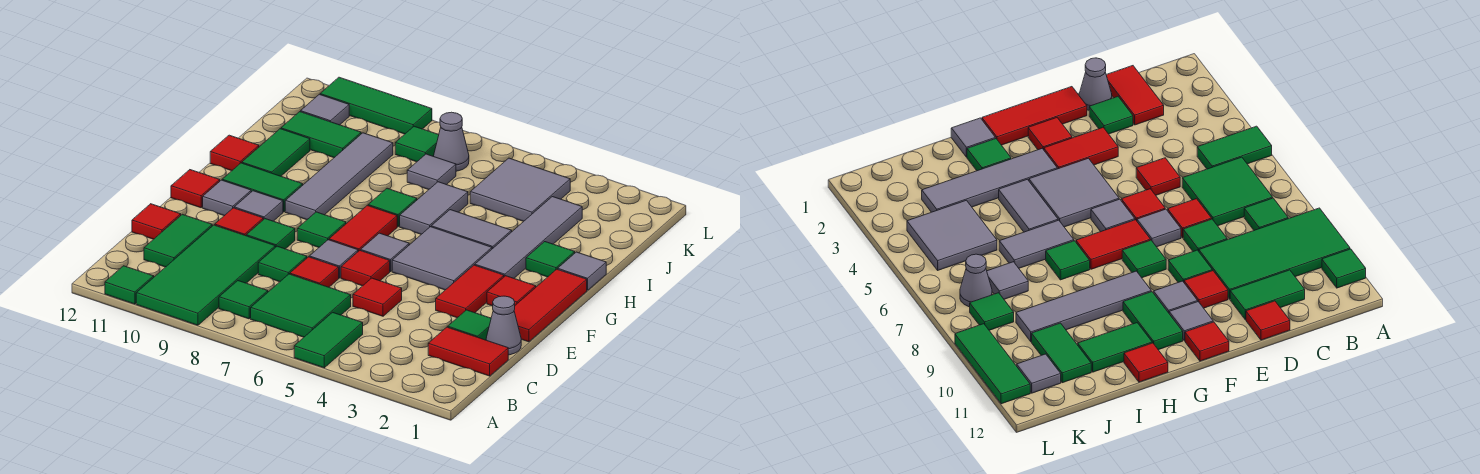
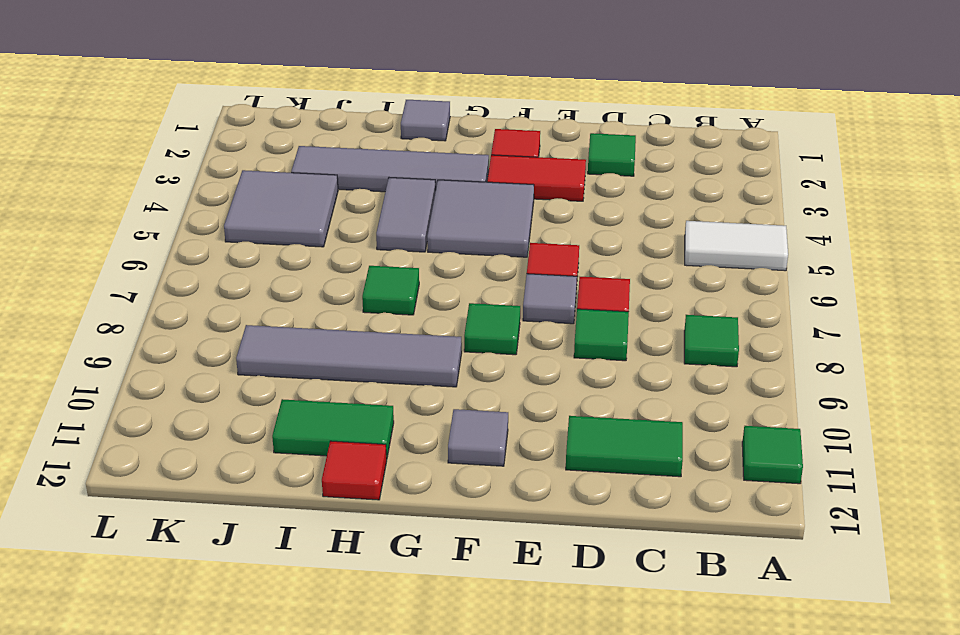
white tile A5:B5 level 1 -> green tile A5:B5 level 1
none -> green tile A9:D10 level 1
none -> green tile B6:C7 level 1
none -> red tile C1:C2 level 1
none -> grey cone D1 level 1

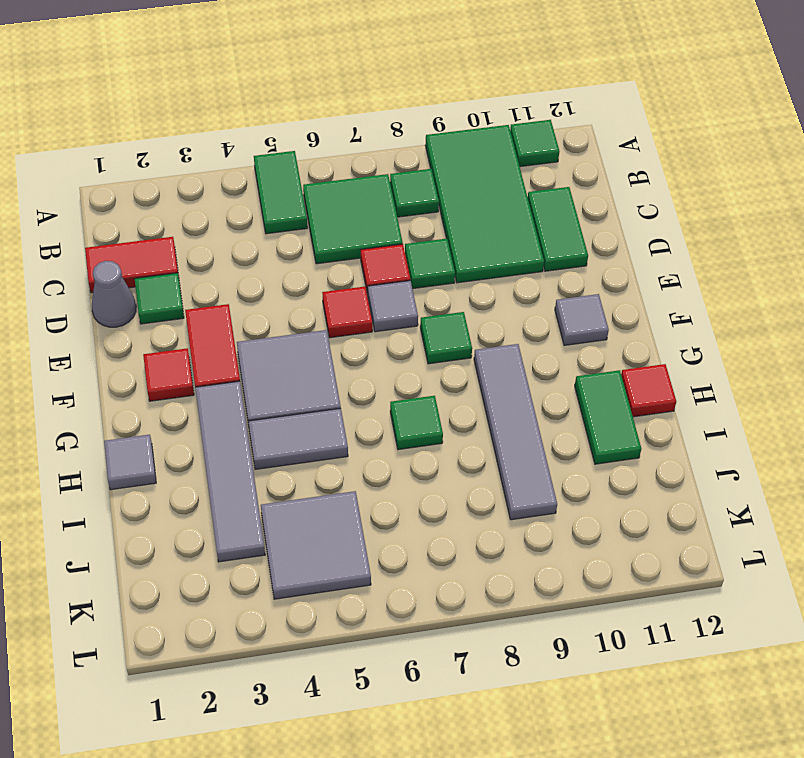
none -> red tile D5 level 1
none -> red tile D12 level 1
none -> red tile E1:G1 level 1
none -> green tile E9 level 1

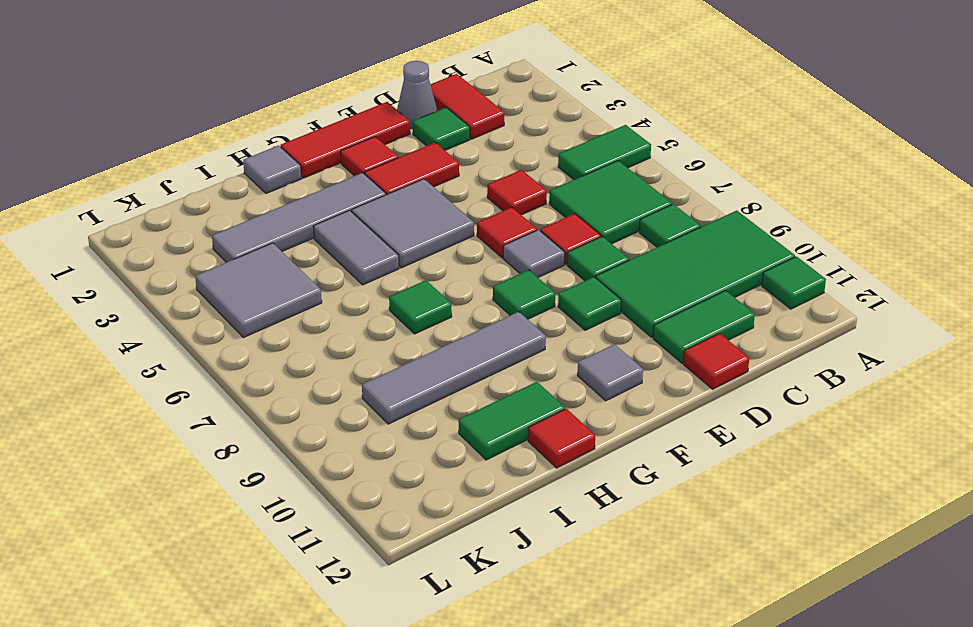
none -> red tile E10 level 1
none -> grey tile F6 level 1
none -> red tile F7:G7 level 1
none -> grey tile F10 level 1

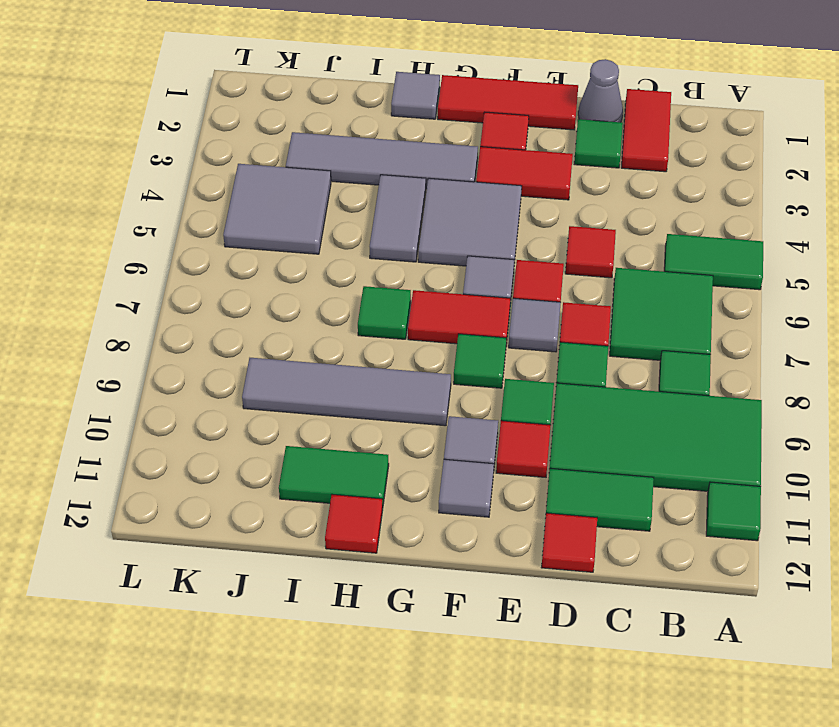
none -> red tile F12 level 1
none -> green tile G10:G11 level 1
none -> green tile H2 level 1
none -> grey tile H6:I6 level 1

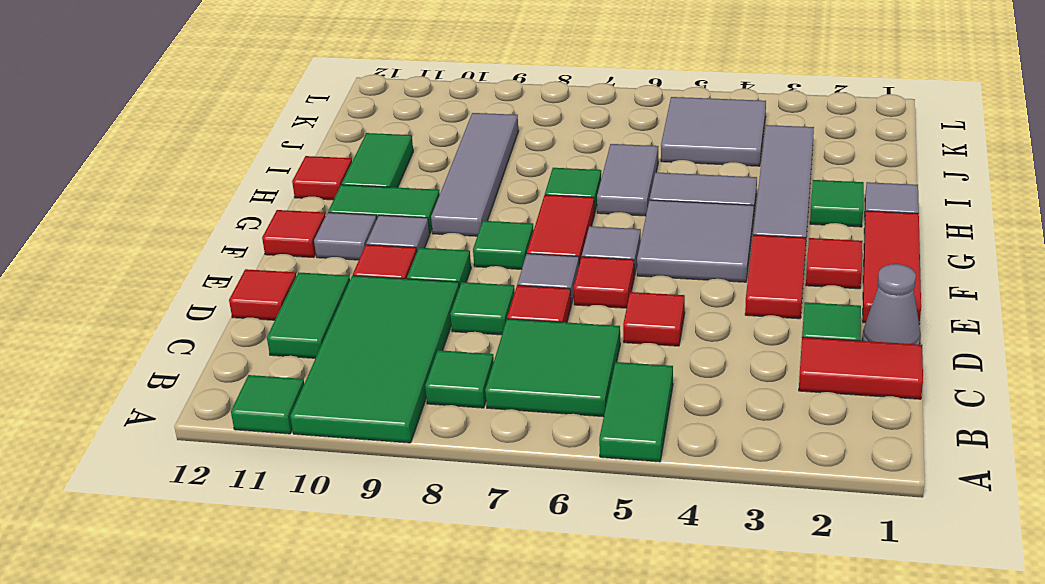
none -> grey tile J7 level 1
none -> green tile J10:J11 level 1
none -> grey cone K7 level 1
none -> green tile K8 level 1

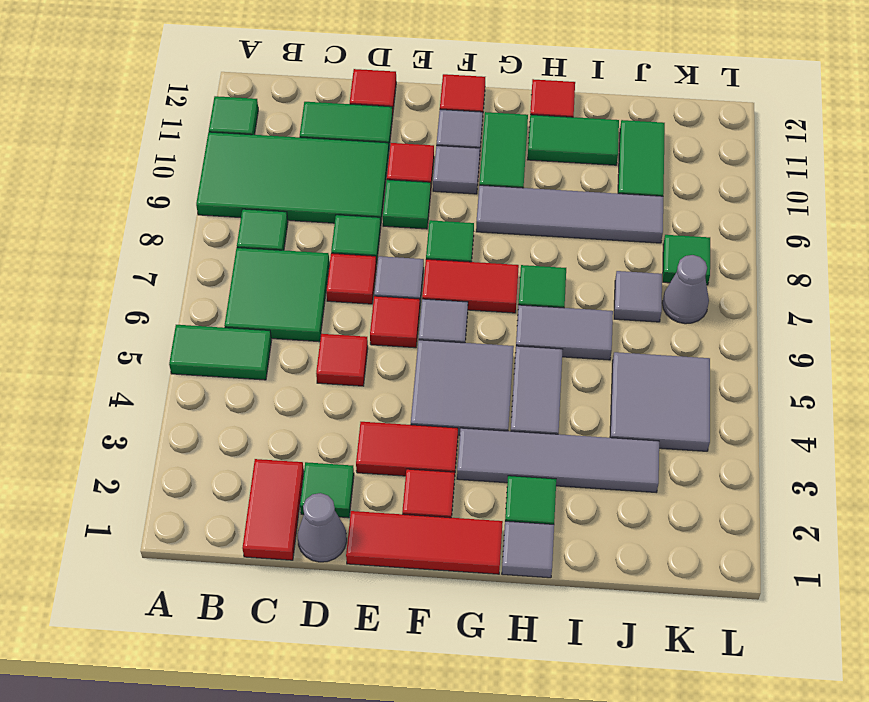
none -> grey tile K11 level 1
none -> green tile L9:L11 level 1

